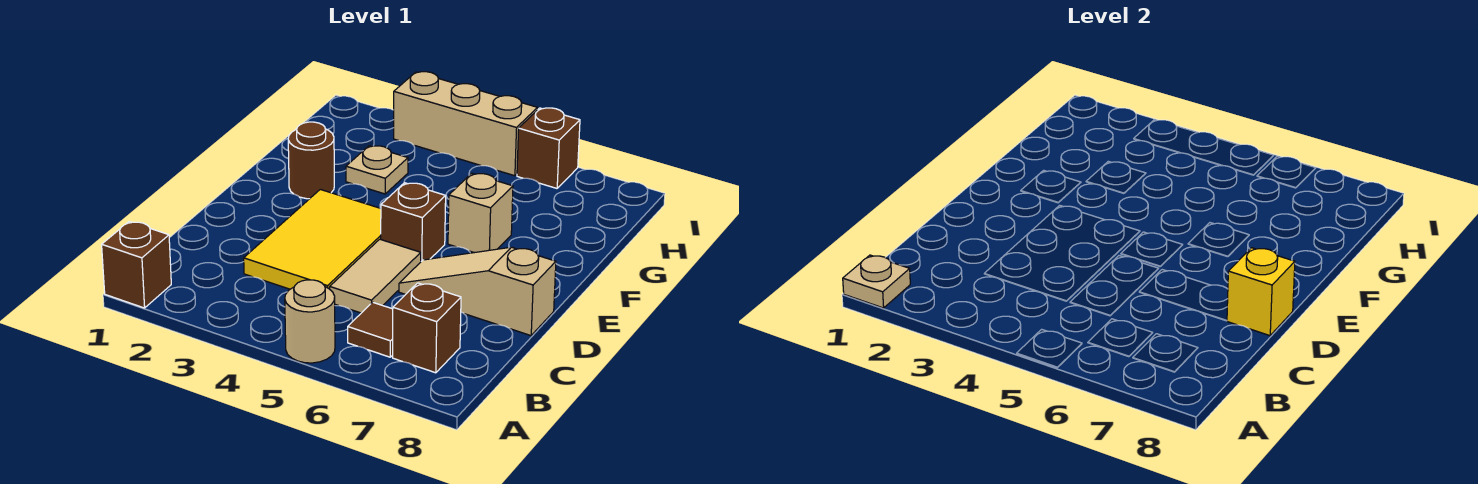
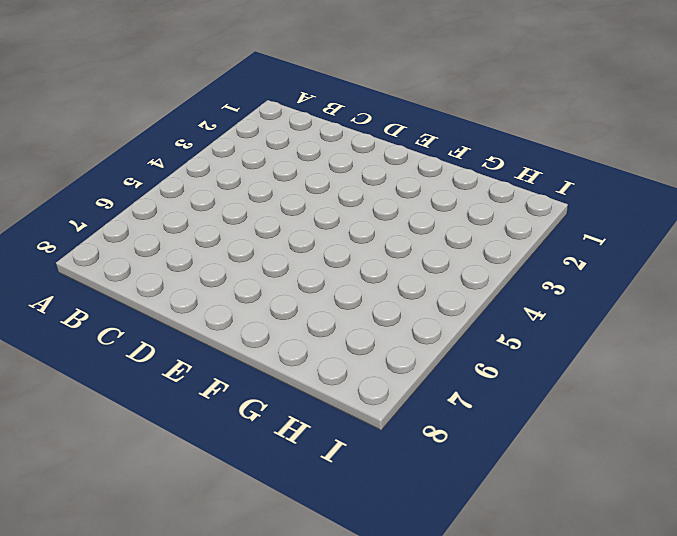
none -> brown brick A1 level 1
none -> tan round brick A5 level 1
none -> brown tile B6 level 1

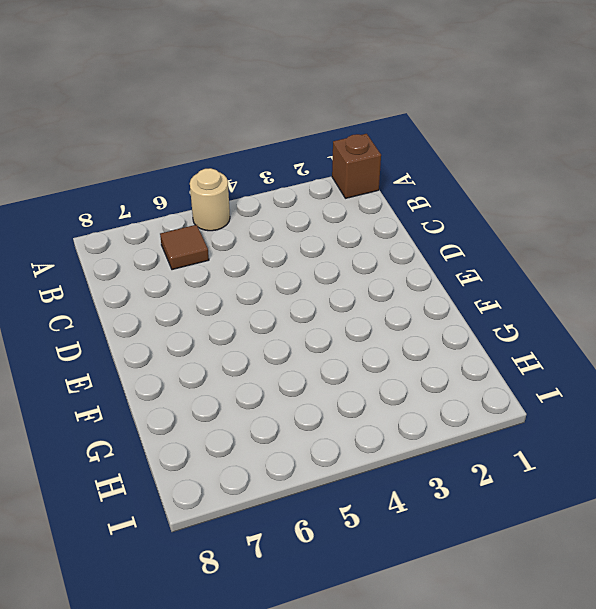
none -> brown brick B7 level 1
none -> yellow tile C3:E4 level 1
none -> tan tile C5:D5 level 1

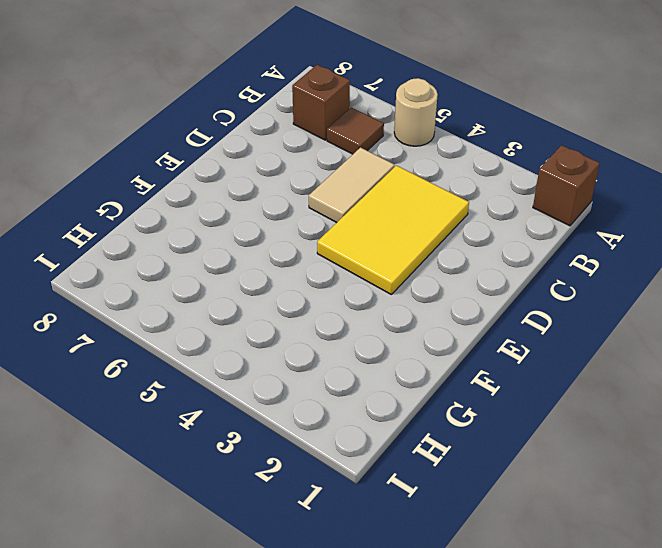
none -> tan slope D6:D8 level 1 top 8
none -> brown brick E5 level 1
none -> brown round brick F2 level 1

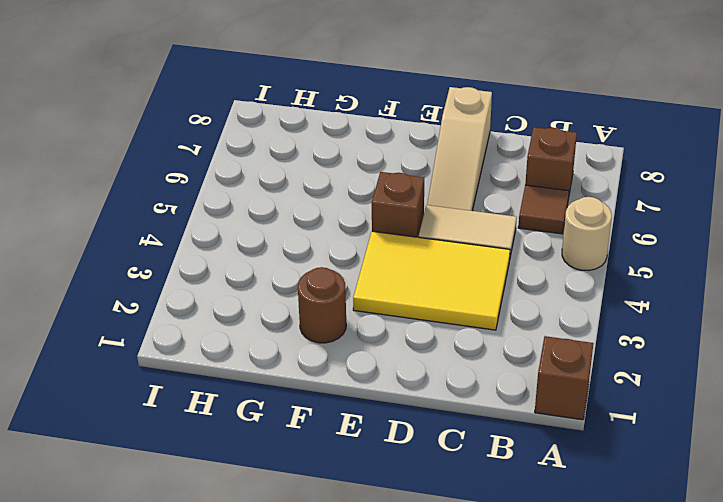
none -> tan brick F6 level 1
none -> tan plate G3 level 1
none -> tan brick I3:I5 level 1

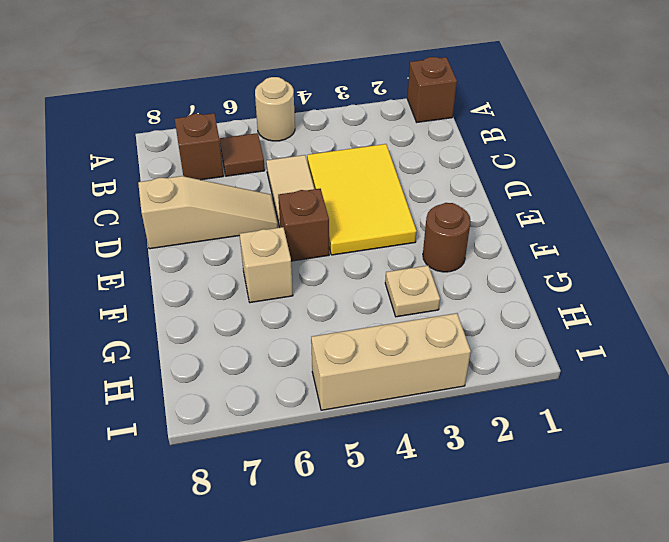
none -> brown brick I6 level 1
none -> tan plate A1 level 2
none -> yellow brick D8 level 2

